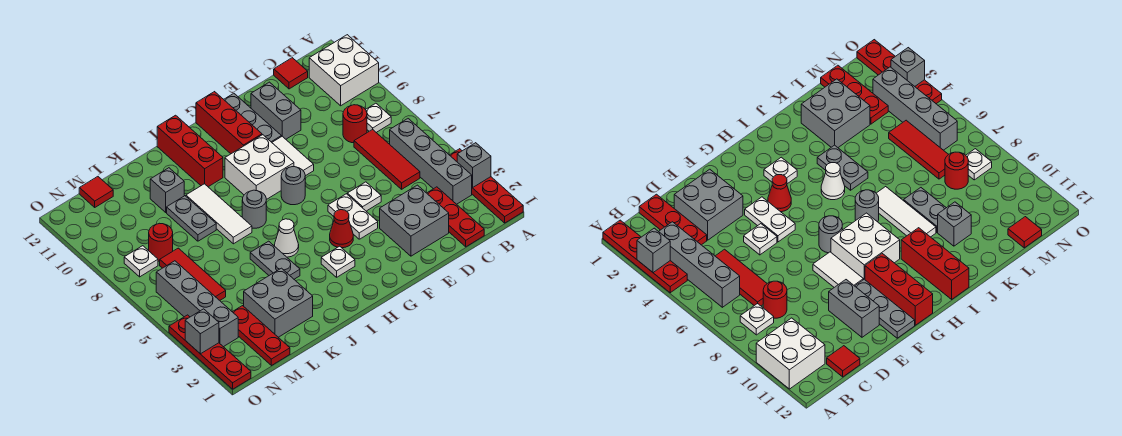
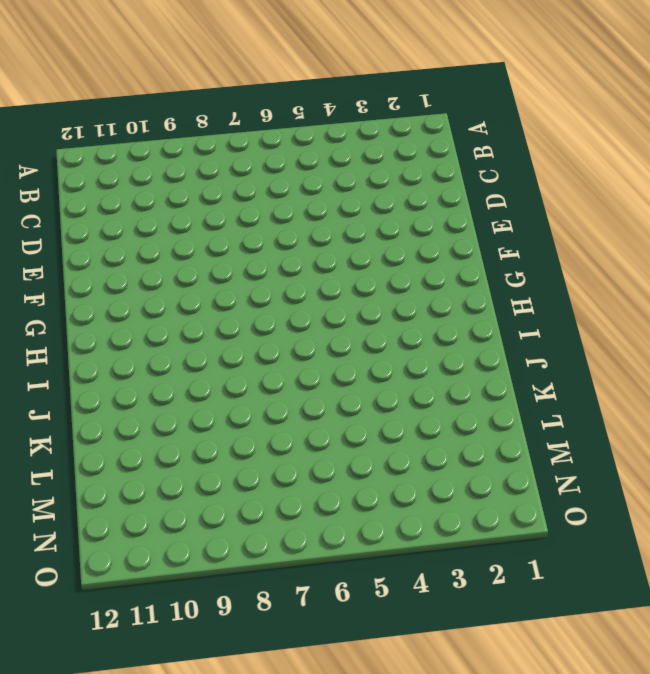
none -> red plate A1:A4 level 1
none -> white brick A10:B11 level 1
none -> grey brick B3:B6 level 1
none -> white plate B8 level 1

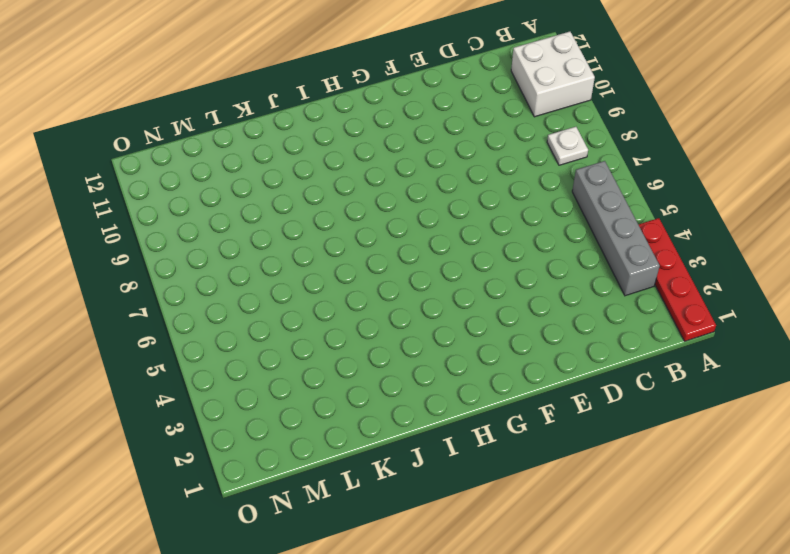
none -> red plate C1:C3 level 1
none -> red tile C5:C7 level 1
none -> red round brick C8 level 1
none -> red tile C12 level 1

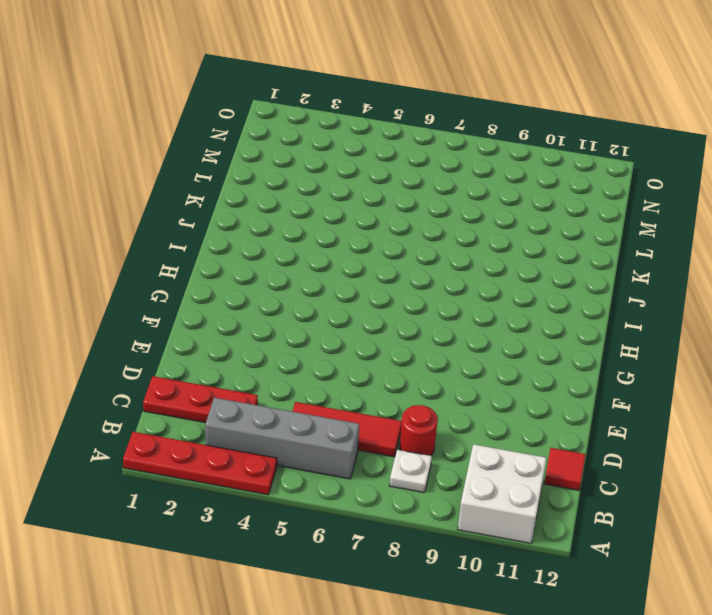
none -> grey brick D2:E3 level 1
none -> white plate E5 level 1
none -> grey brick E10:E11 level 1
none -> white plate F4:F5 level 1

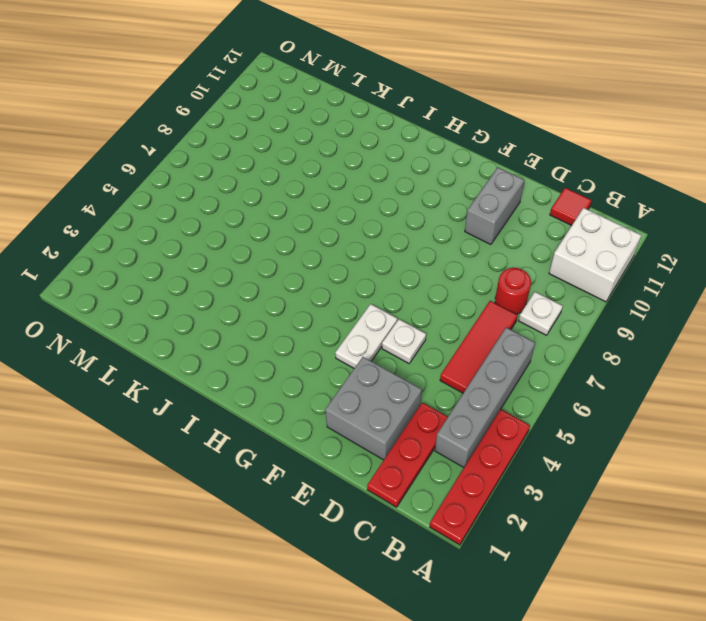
none -> white tile F8:F9 level 1
none -> grey plate F10:F12 level 1
none -> red cone G4 level 1
none -> grey round brick G7 level 1

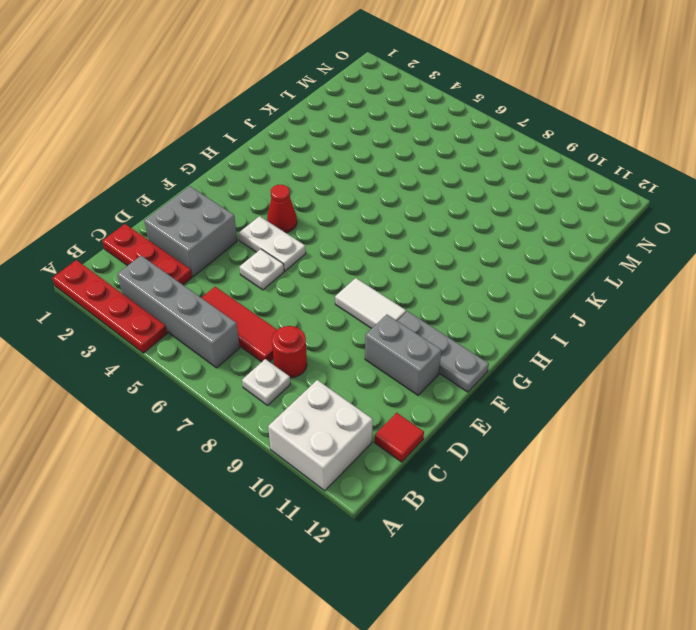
none -> grey round brick G7 level 1
none -> white brick G8:H9 level 1
none -> red brick G10:G12 level 1
none -> white plate H3 level 1

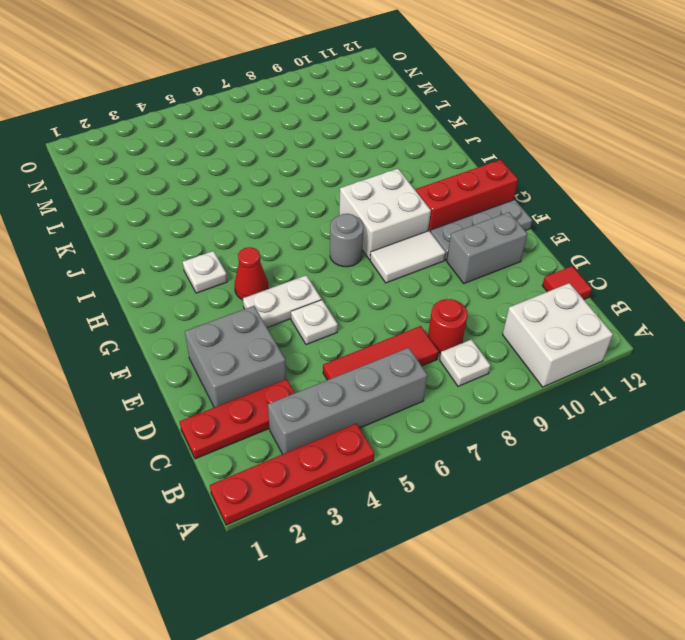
none -> white cone I5 level 1
none -> grey round brick I7 level 1
none -> red brick I10:I12 level 1
none -> grey plate J4:J5 level 1

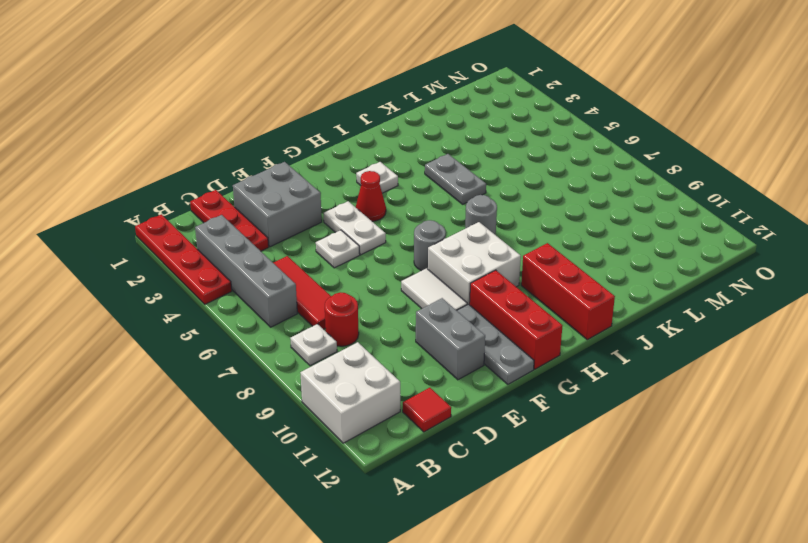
none -> white cone I5 level 1
none -> white tile J7:J9 level 1
none -> grey brick K2:L3 level 1
none -> grey plate K8:K9 level 1

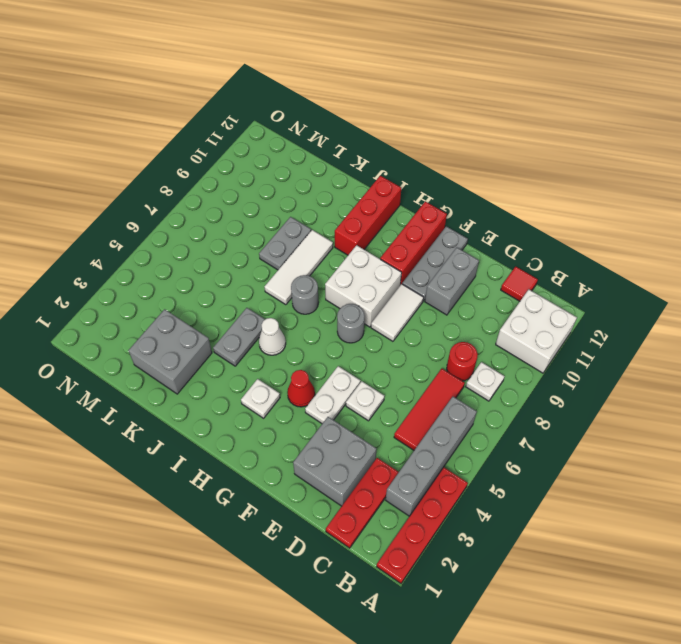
none -> grey brick K10 level 1
none -> red plate M1:M3 level 1
none -> red tile M5:M7 level 1
none -> red round brick M8 level 1

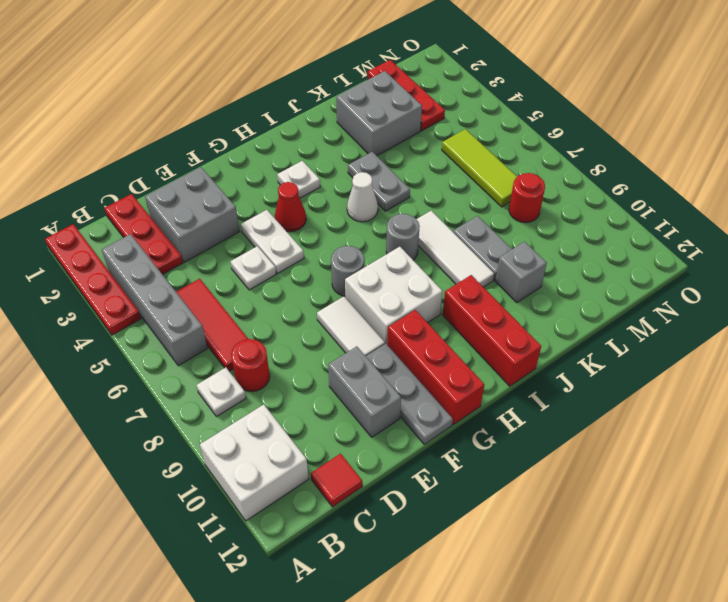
lime tile M5:M7 level 1 -> red tile M5:M7 level 1
none -> red tile M12 level 1
none -> grey brick N3:N6 level 1
none -> white plate N8 level 1
none -> red plate O1:O4 level 1

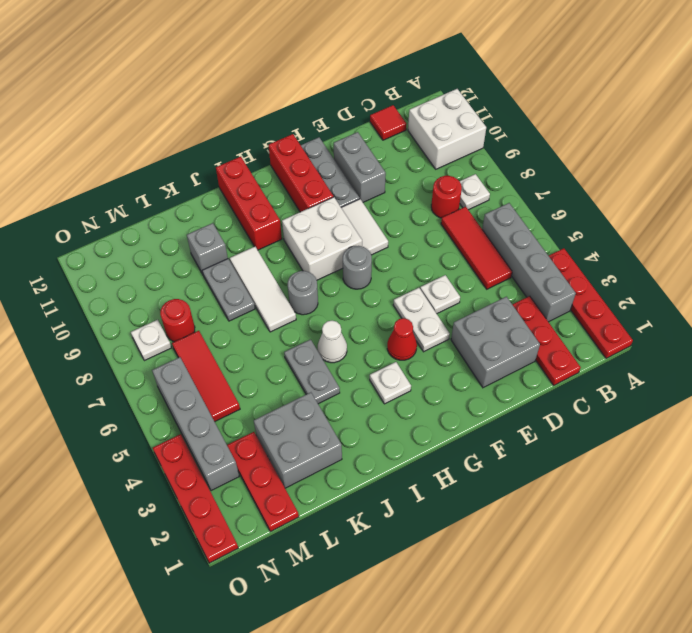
none -> red tile M12 level 1
none -> grey brick A3 level 2
none -> grey brick O3 level 2

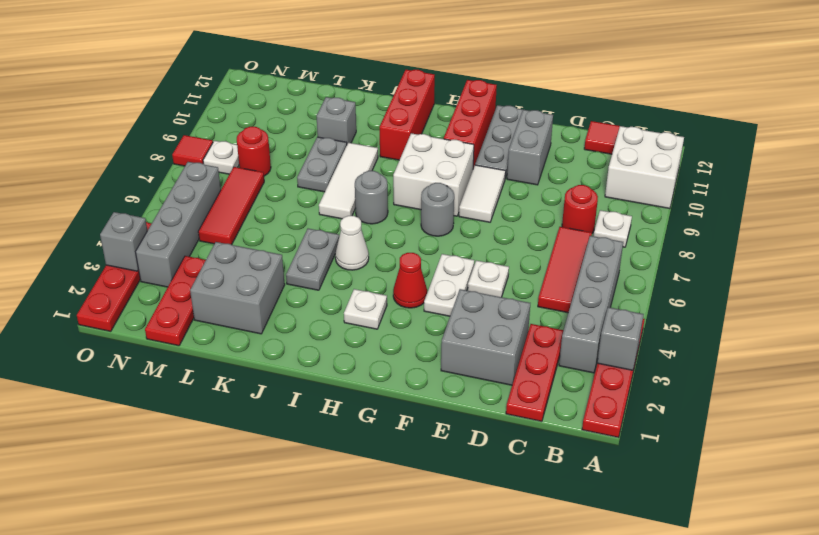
red tile O8 level 1 -> red tile M12 level 1

